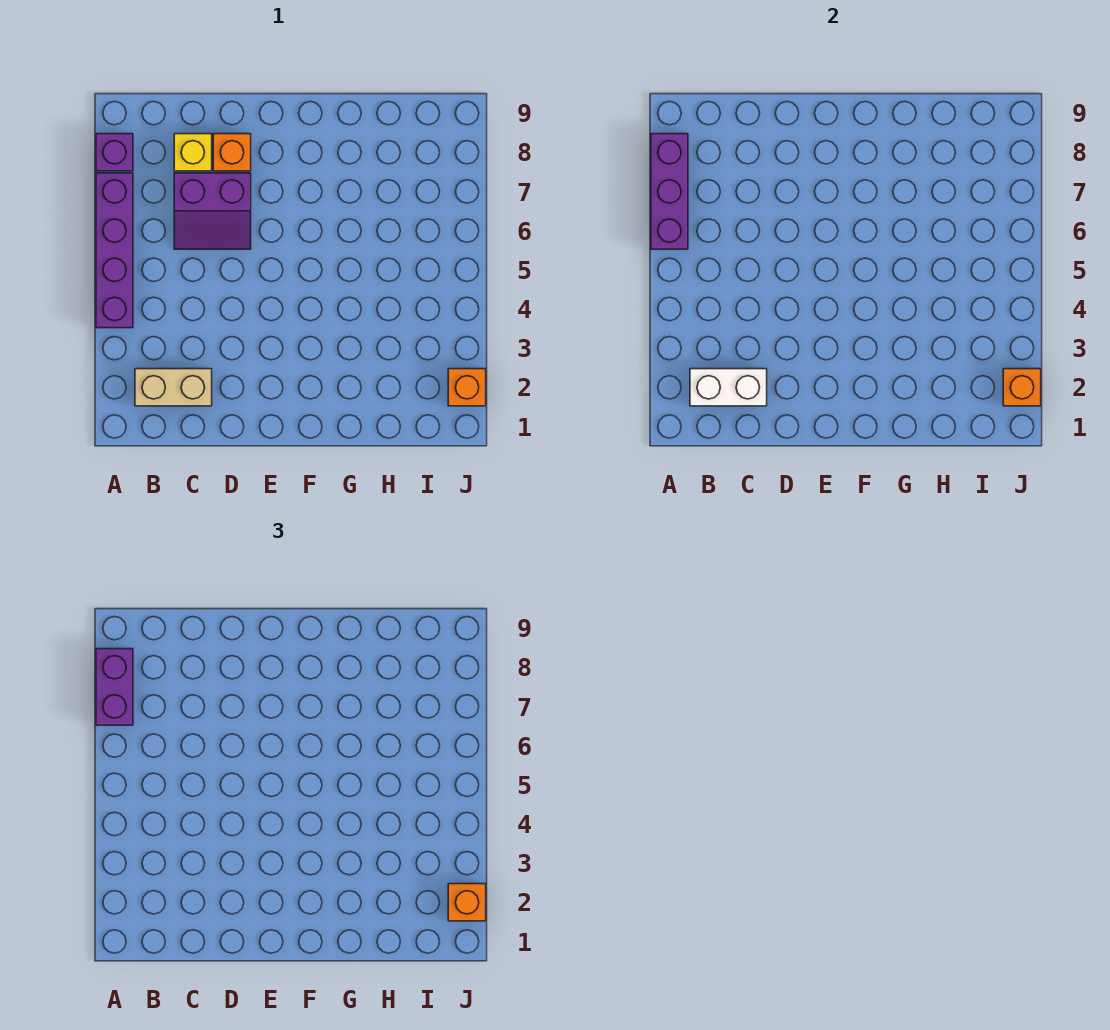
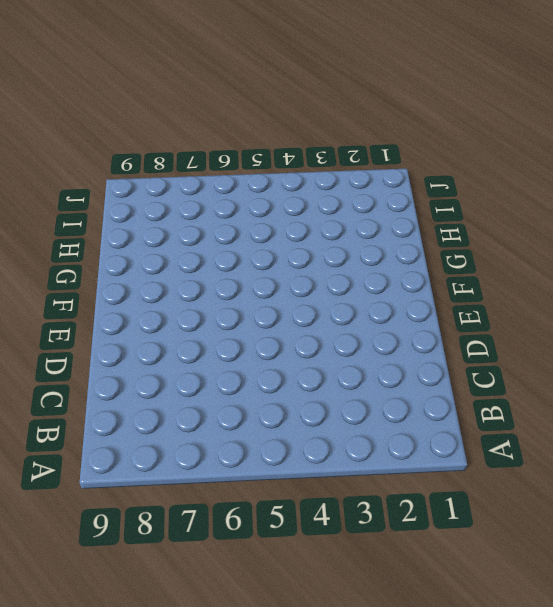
none -> purple brick A4:A7 level 1
none -> purple brick A8 level 1
none -> tan brick B2:C2 level 1

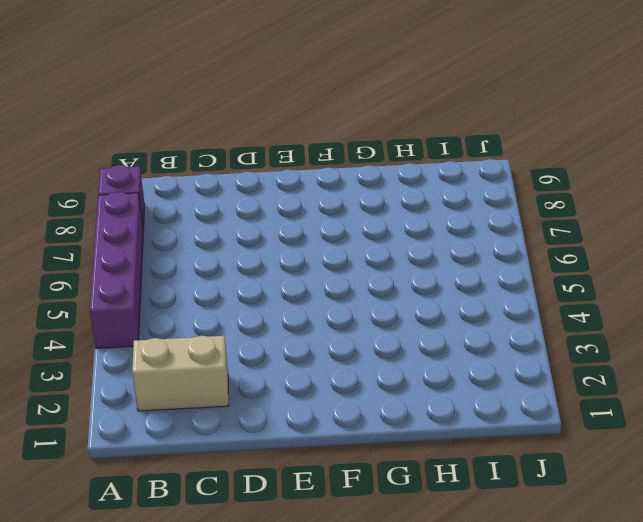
none -> purple slope C6:D7 level 1 top 7
none -> yellow brick C8 level 1
none -> orange brick D8 level 1

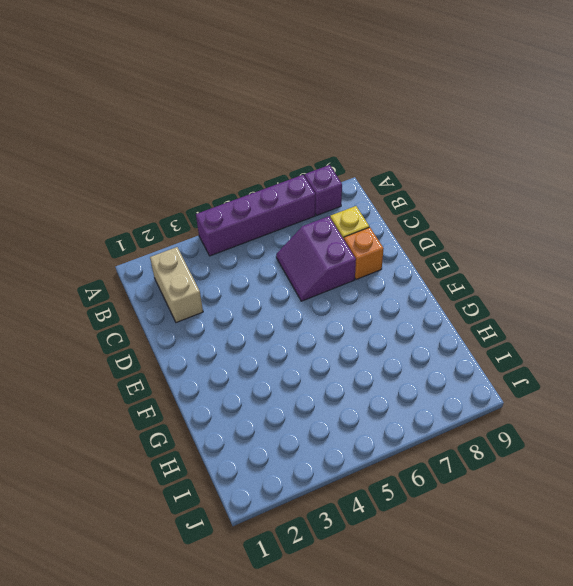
none -> orange brick J2 level 1
none -> purple brick A6:A8 level 2
none -> white brick B2:C2 level 2

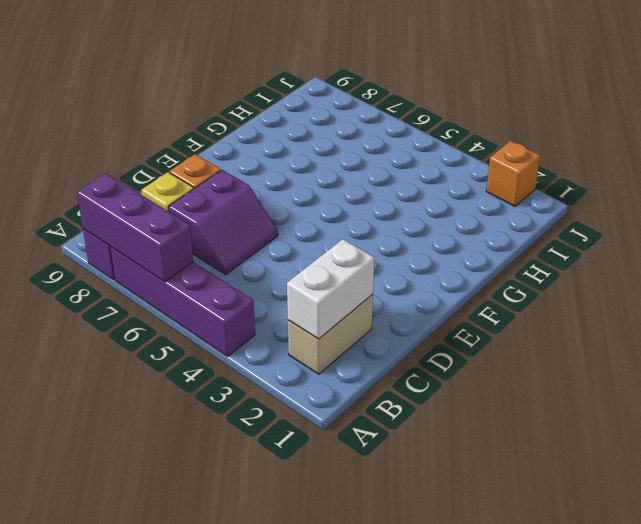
none -> orange brick J2 level 2
none -> purple brick A7:A8 level 3
none -> orange brick J2 level 3

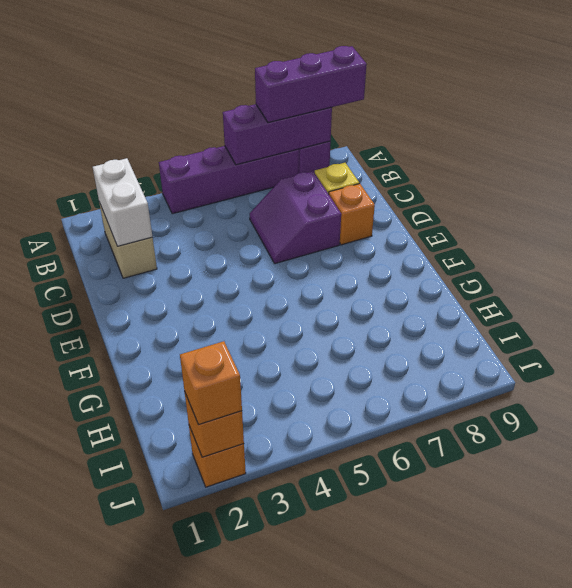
purple brick A7:A9 level 3 -> purple brick A7:A8 level 3

